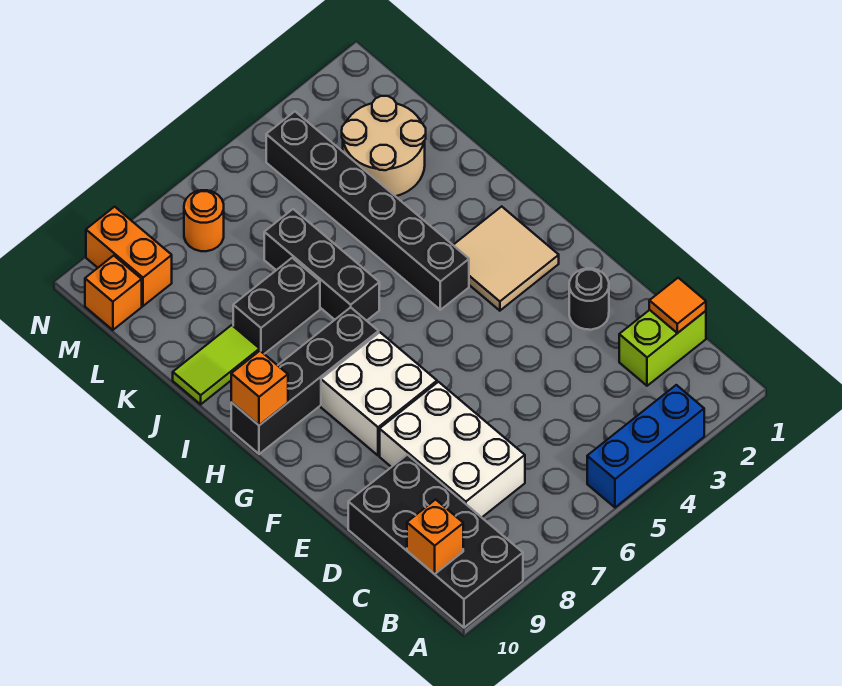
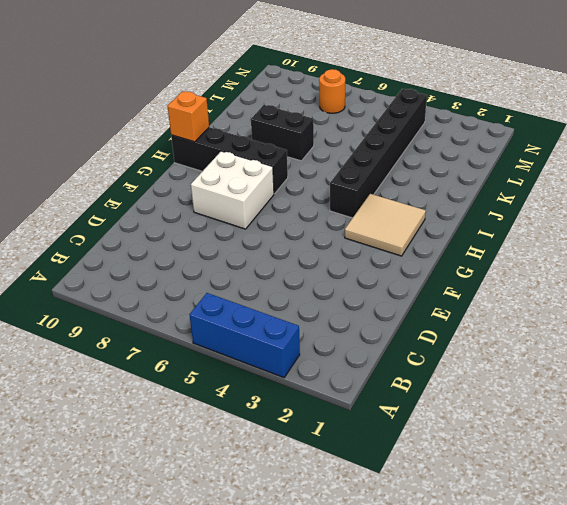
none -> black brick A9:D10 level 1
none -> lime brick C1:C2 level 1
none -> white brick C7:E8 level 1

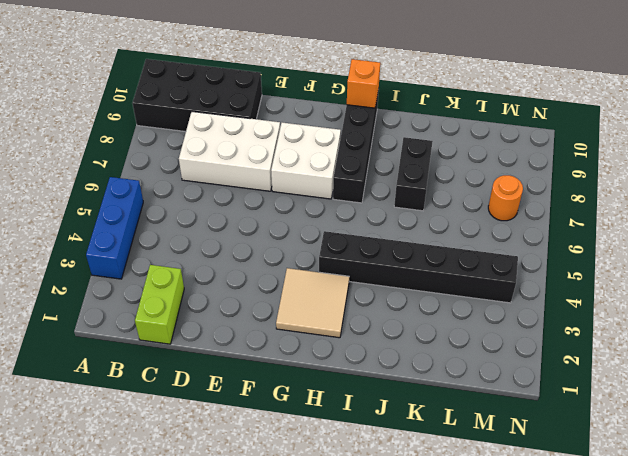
none -> black round brick E2 level 1
none -> black brick I6:K6 level 1
none -> lime tile J9:J10 level 1

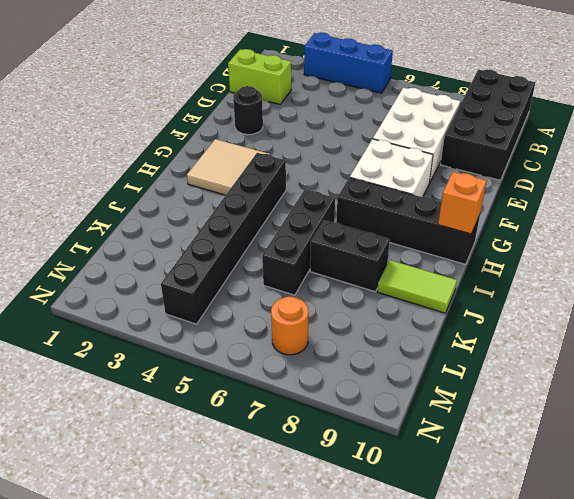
none -> tan round brick K2:L3 level 1
none -> orange brick M9:N9 level 1
none -> orange brick M10 level 1

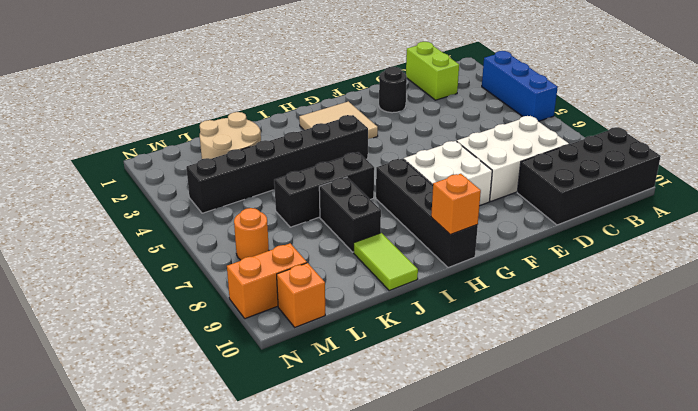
none -> orange brick B10 level 2
none -> orange tile C1 level 2

